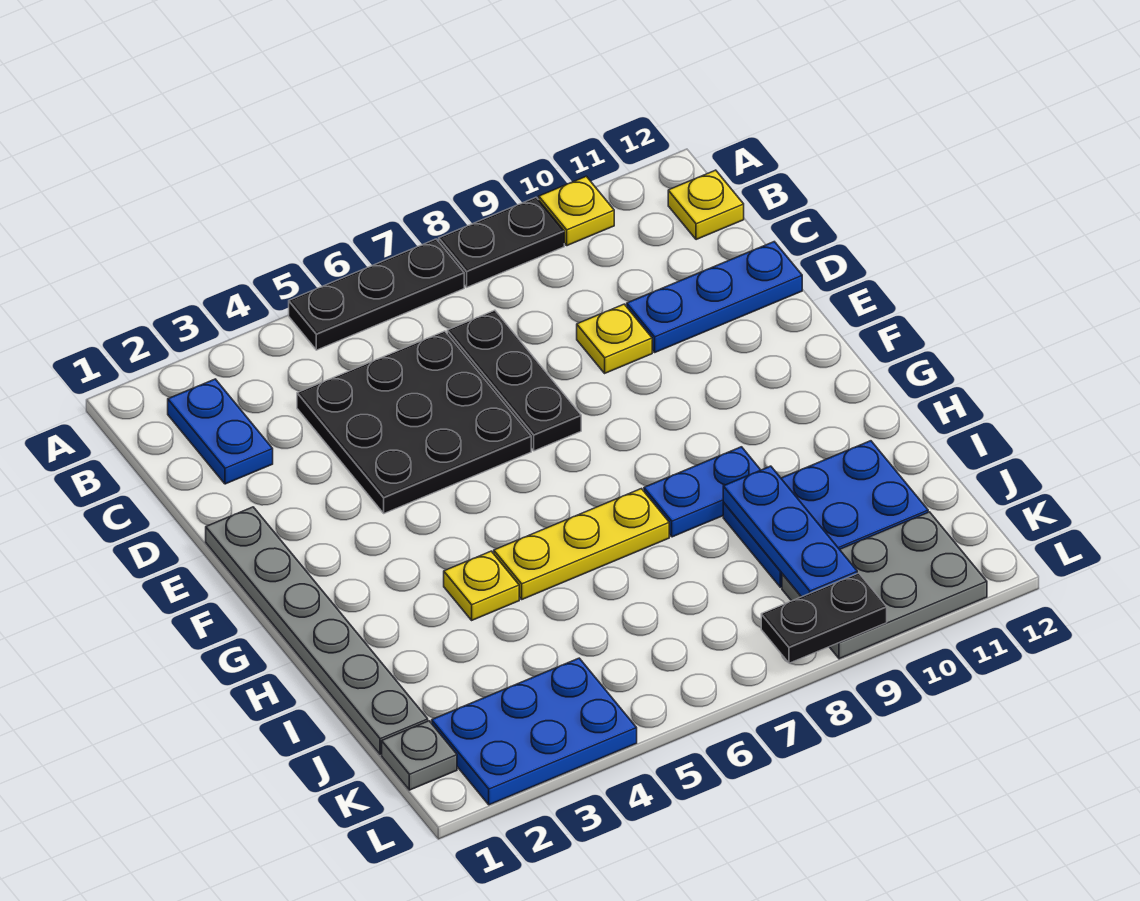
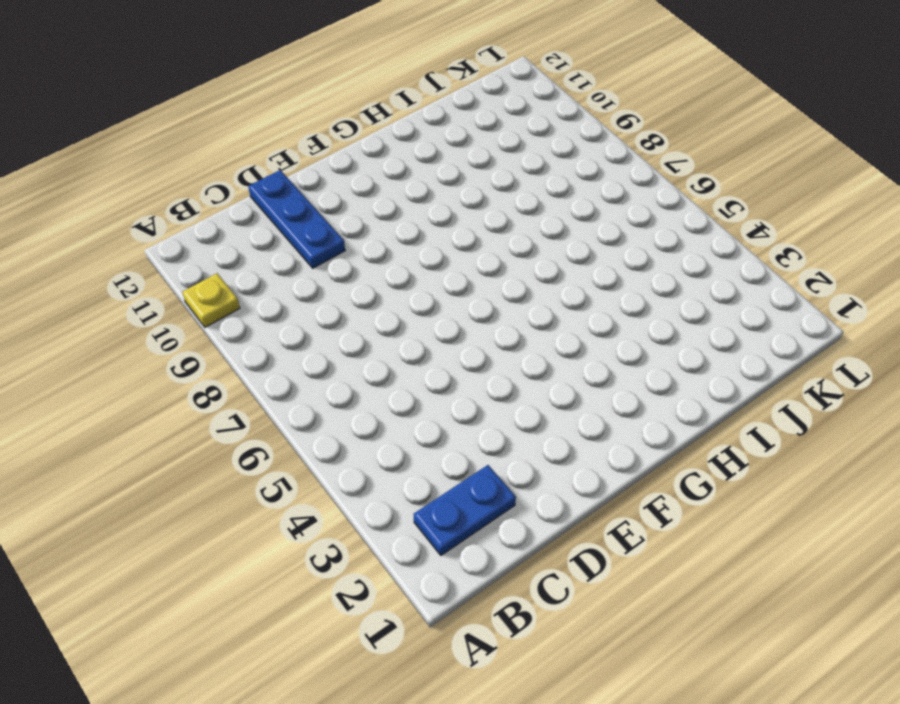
none -> black plate A5:A7 level 1
none -> black plate A8:A9 level 1
none -> yellow plate B12 level 1

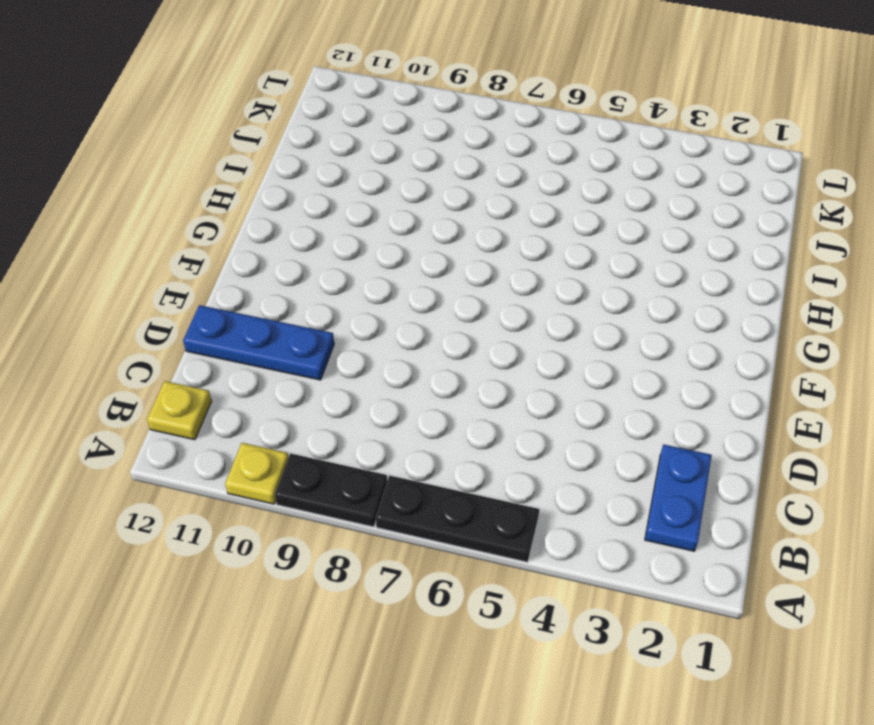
none -> black plate C4:E6 level 1
none -> black plate C7:E7 level 1
none -> yellow plate D9 level 1

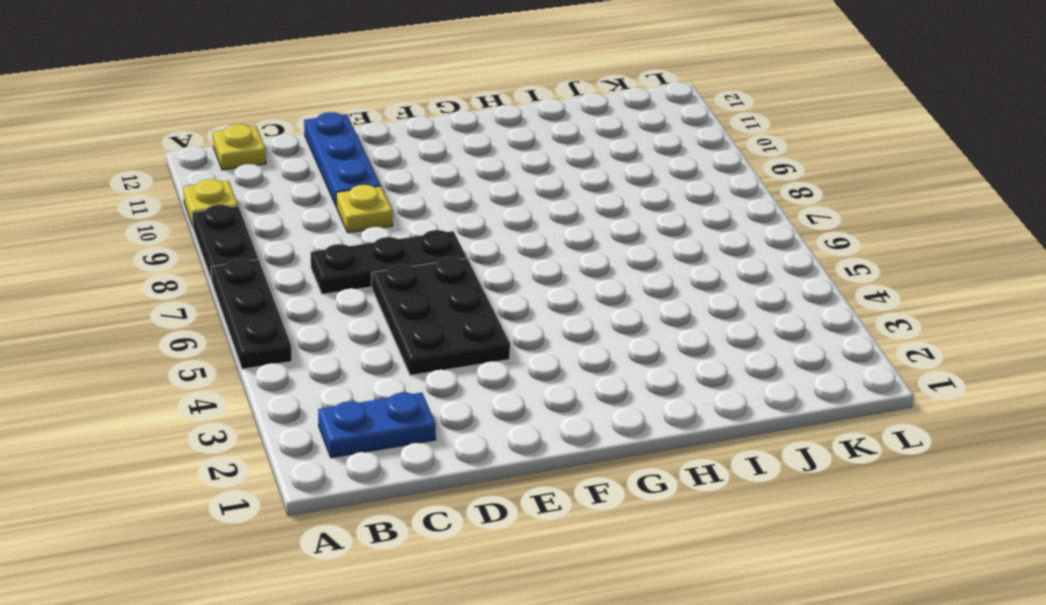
black plate D4:E6 level 1 -> black plate C4:E6 level 1
none -> grey plate E1:J1 level 1
none -> yellow plate H4 level 1
none -> yellow plate H5:H7 level 1

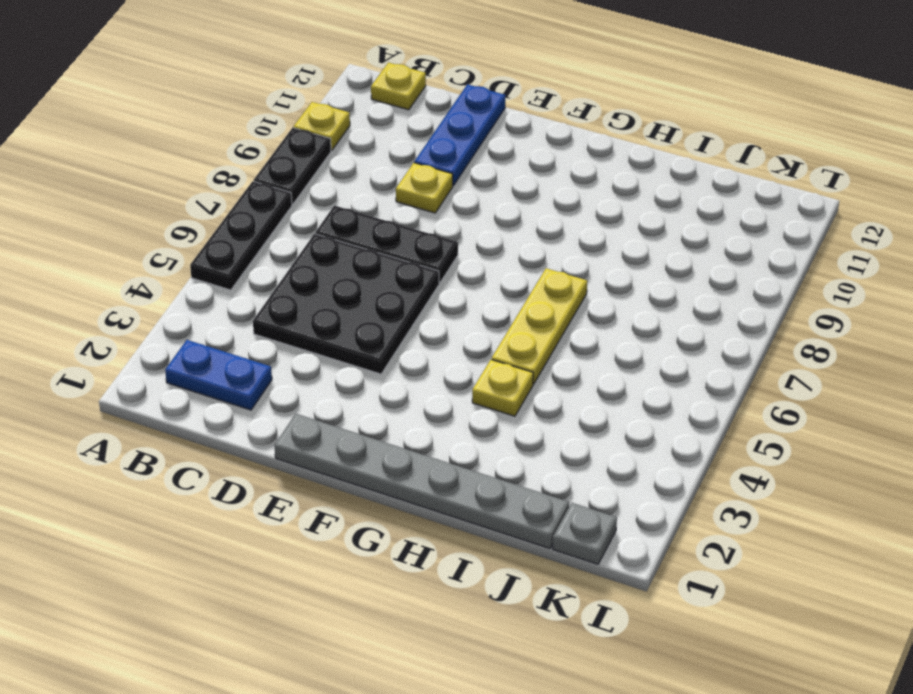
none -> blue plate H8:H9 level 1
none -> blue plate I9:J11 level 1
none -> blue plate K2:L4 level 1

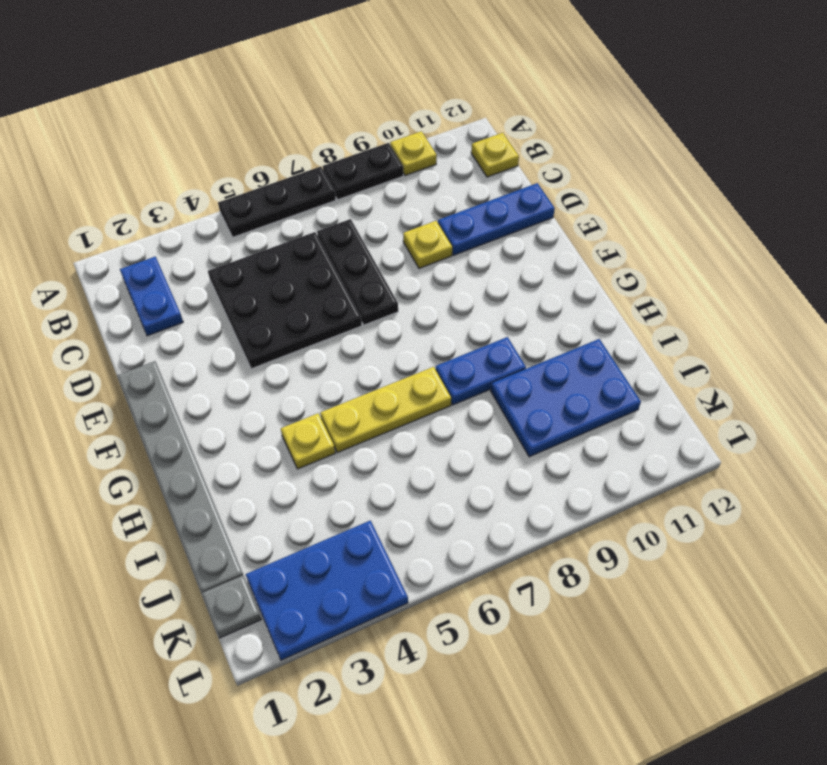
none -> grey plate K9:L11 level 1
none -> blue plate I9:K9 level 2
none -> black plate L8:L9 level 2

